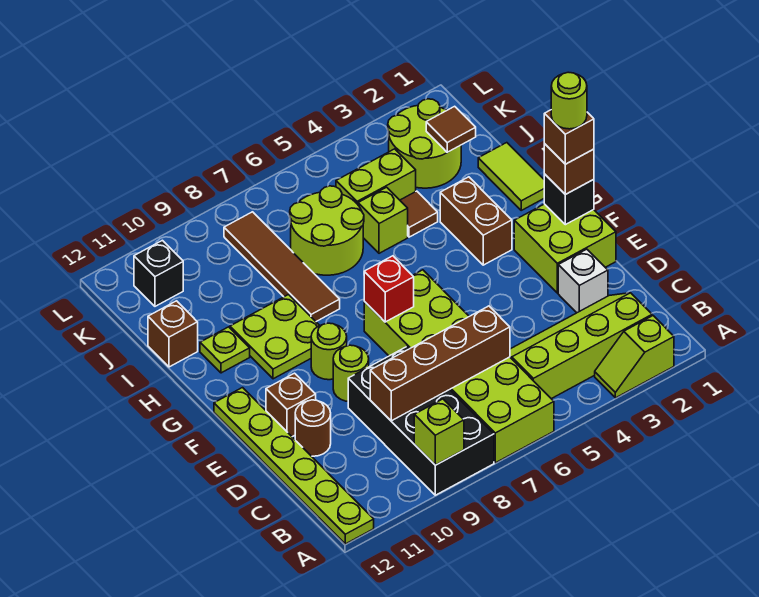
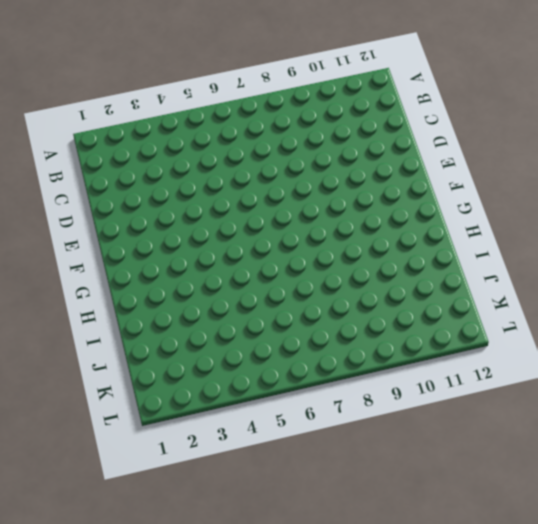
none -> lime slope A2:A3 level 1 top 2
none -> lime brick A6:F7 level 1
none -> black brick A8:D9 level 1
none -> lime plate A12:F12 level 1

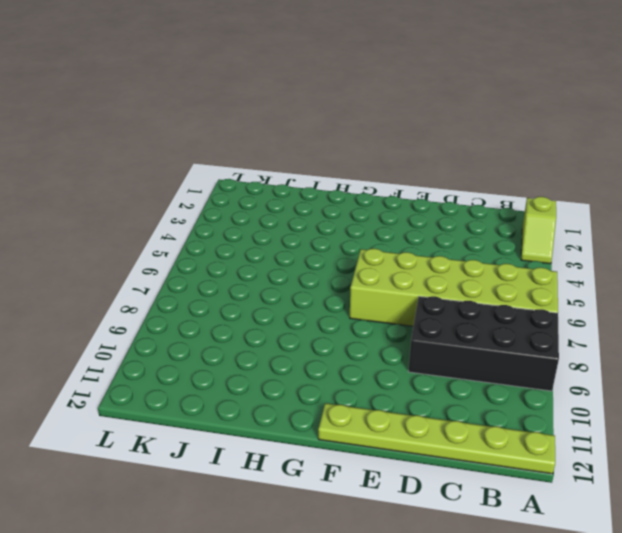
none -> lime slope B2:C5 level 1 top B
none -> white brick D2 level 1
none -> brown round brick D11 level 1
none -> lime brick E1:F2 level 1

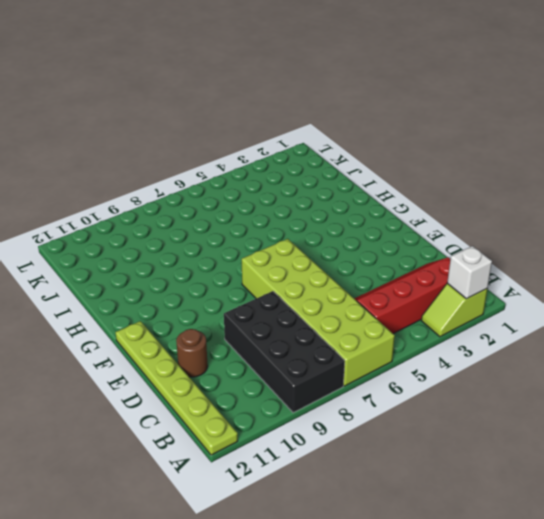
white brick A2 level 2 -> white brick D2 level 1
red slope B2:C5 level 1 top B -> lime slope B2:C5 level 1 top B
none -> lime brick E1:F2 level 1
none -> lime round brick E9 level 1
none -> brown brick E11 level 1
none -> lime round brick F9 level 1

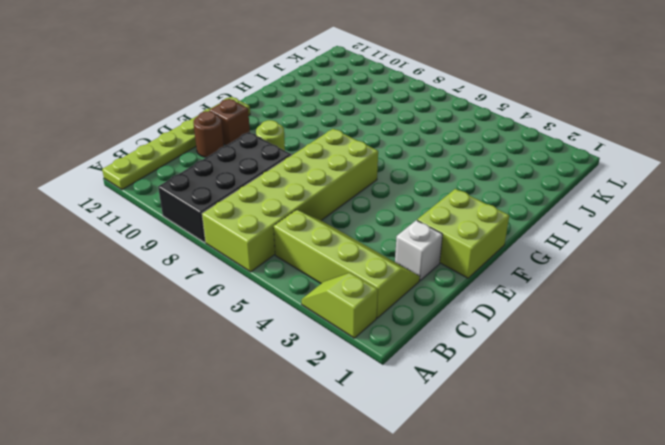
none -> lime round brick F9 level 1
none -> brown brick G3:H3 level 1
none -> lime plate G9:H10 level 1
none -> lime tile H1:I1 level 1

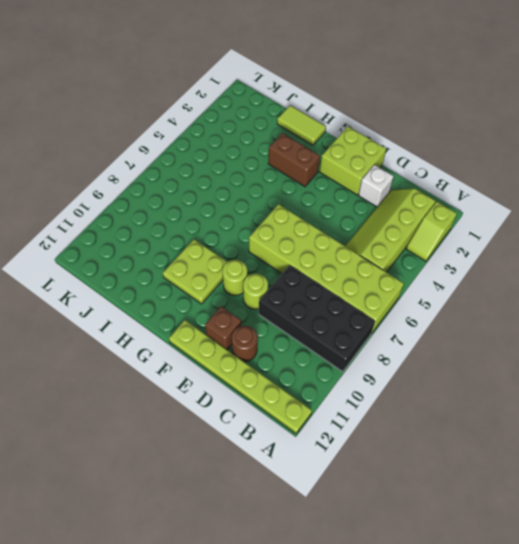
none -> brown tile H8:K8 level 1
none -> lime plate H11 level 1
none -> brown tile I4 level 1
none -> lime brick I5 level 1

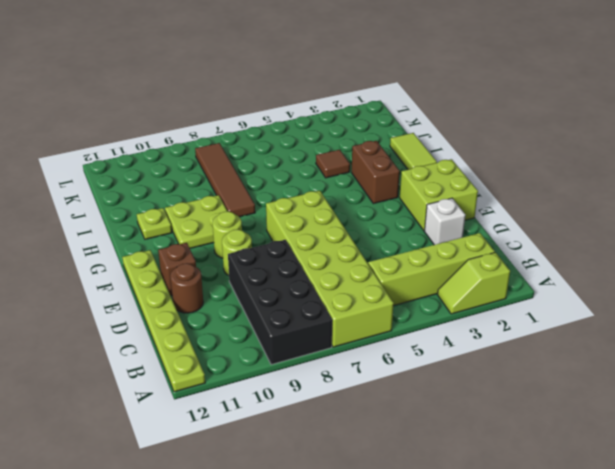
none -> lime brick I5 level 1
none -> lime round brick I6:J7 level 1
none -> brown brick I12 level 1
none -> lime round brick J2:K3 level 1

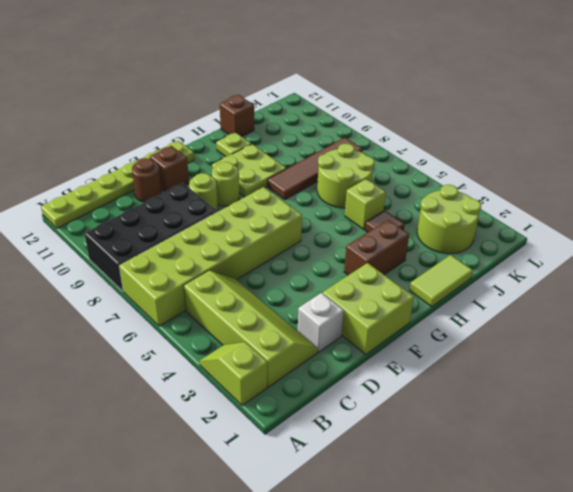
none -> lime brick J4:J5 level 1
none -> black brick K11 level 1
none -> lime brick A9 level 2
none -> brown brick C6:C9 level 2

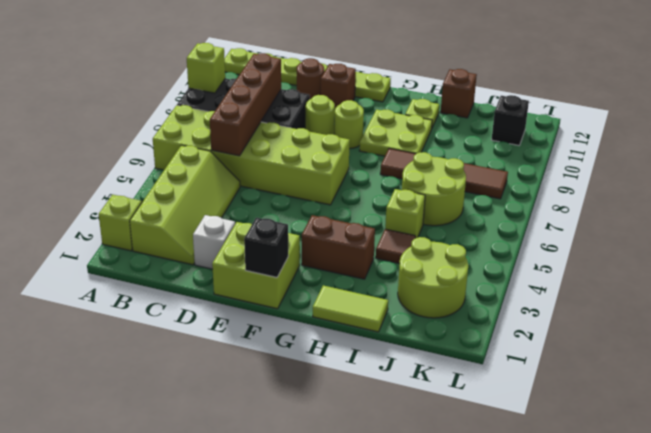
none -> lime brick J4:J5 level 1
none -> red brick F7 level 2
none -> brown tile J2 level 2
none -> brown brick F1 level 3

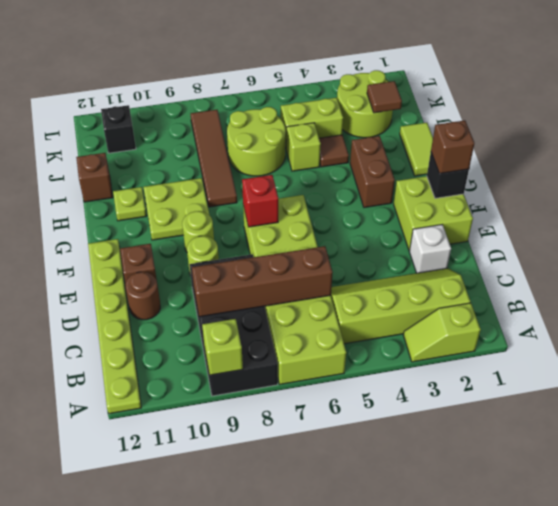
none -> brown brick F1 level 4
none -> lime round brick F1 level 5

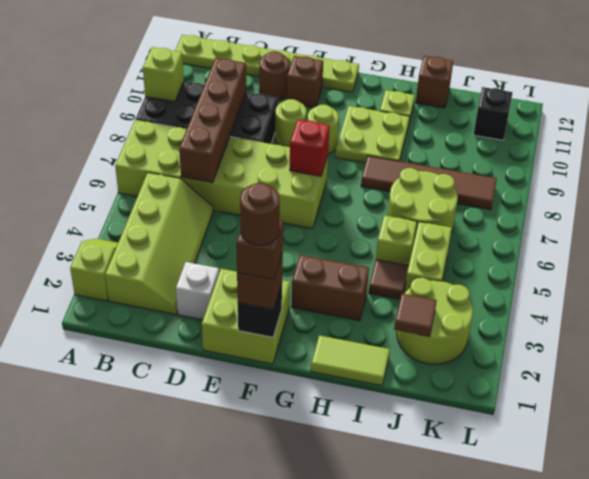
brown round brick F1 level 5 -> lime round brick F1 level 5

